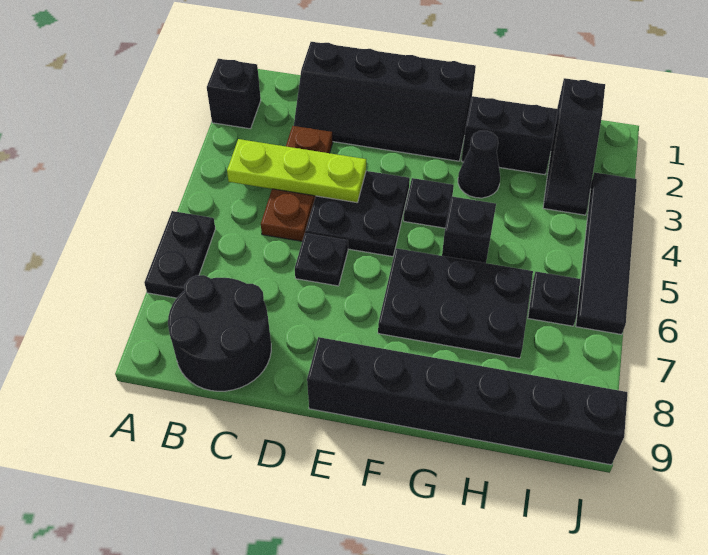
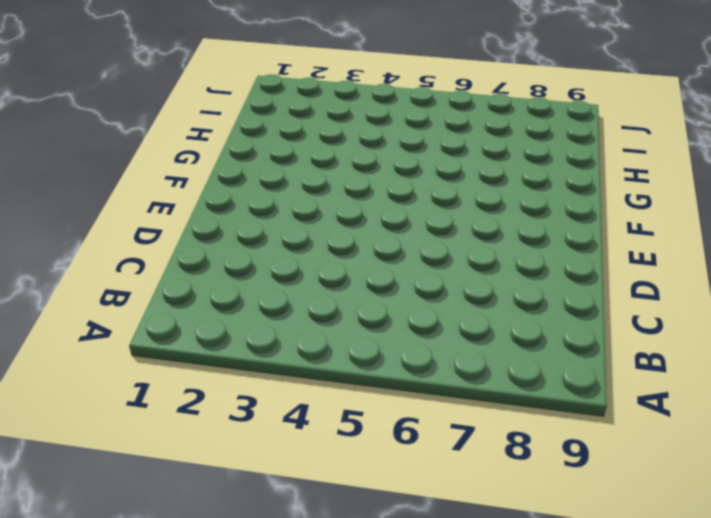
none -> black brick A2 level 1
none -> black plate A6:A7 level 1
none -> black round brick B8:C9 level 1

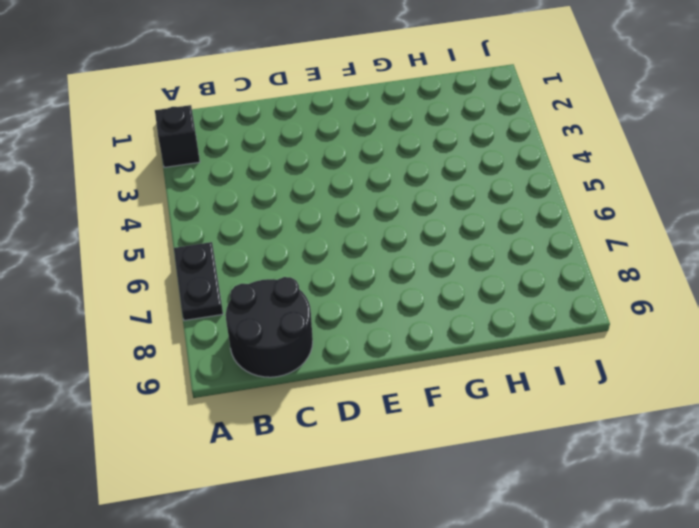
none -> black slope C1:F2 level 1 top 1
none -> brown plate C3:C5 level 1
none -> black plate D4:E5 level 1

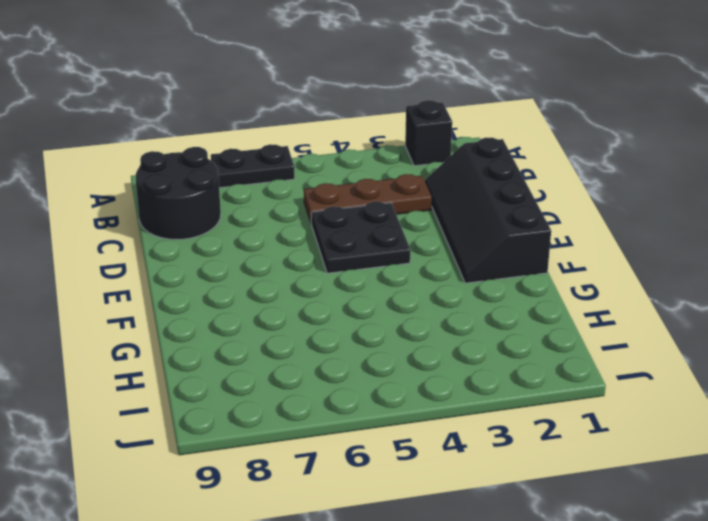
none -> black plate D6 level 1
none -> black brick E9:J9 level 1
none -> black plate F4 level 1

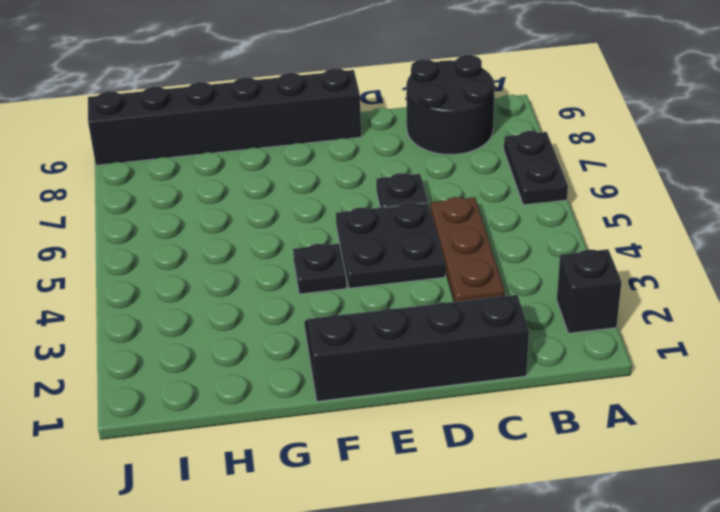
none -> black plate F6:H7 level 1
none -> black brick G2:H2 level 1
none -> black cone G3 level 1

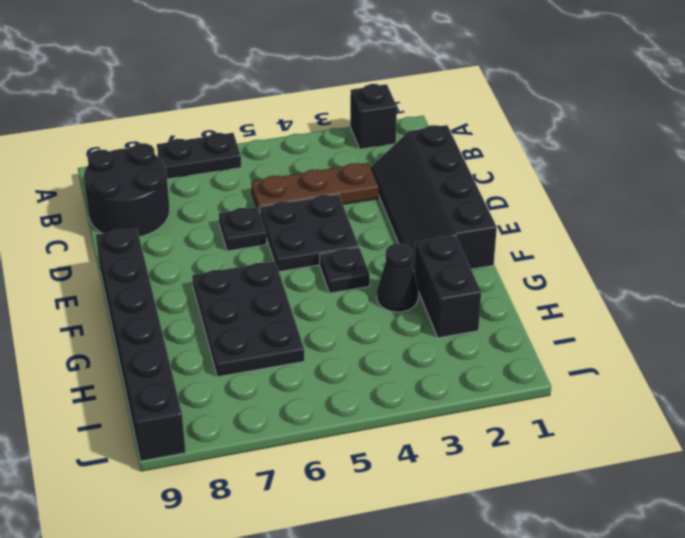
none -> black brick G5 level 1
none -> black slope I1:I3 level 1 top 1
none -> black plate I6 level 1

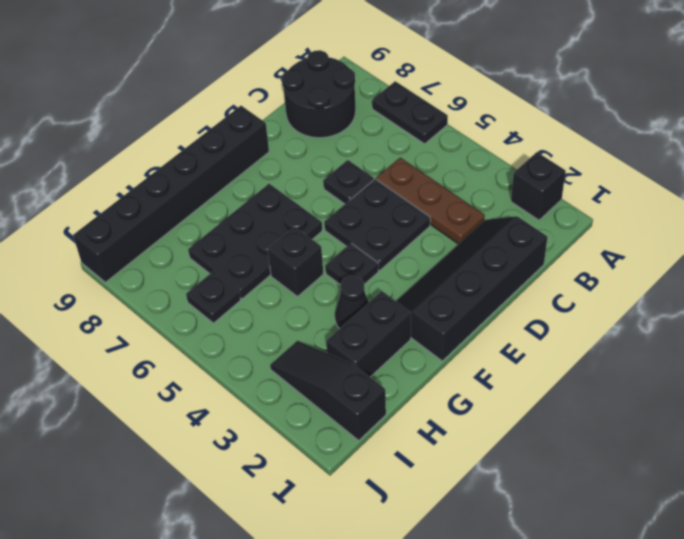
none -> black tile J3:J6 level 1
none -> lime plate B4:D4 level 2

